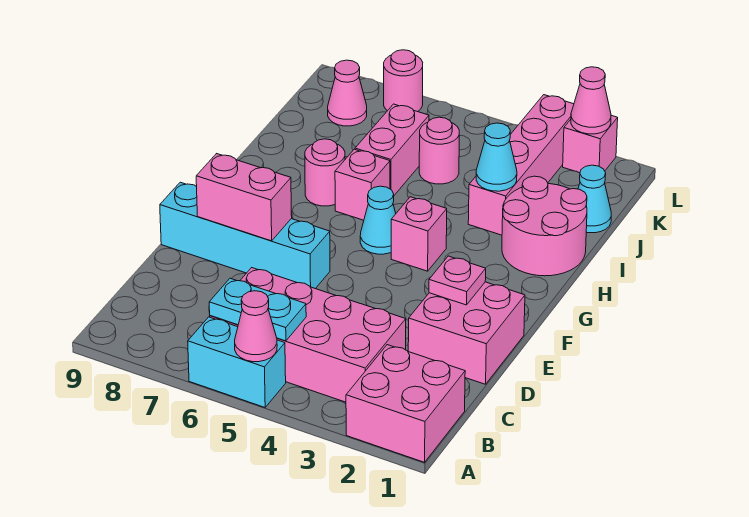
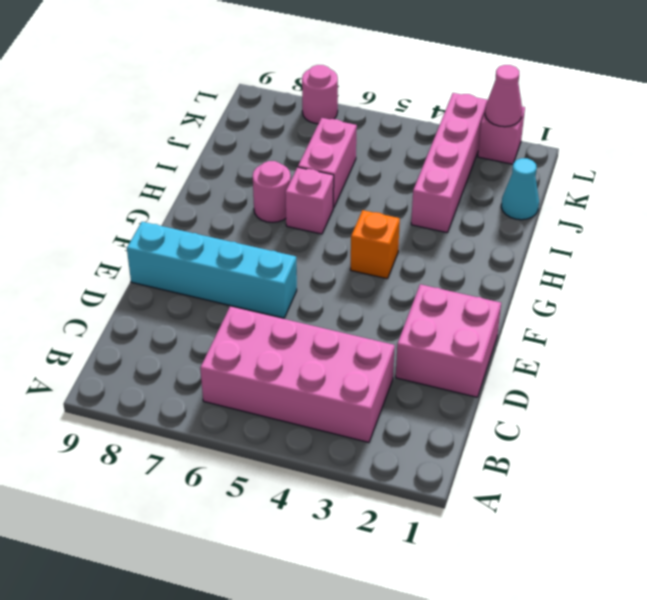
orange brick G4 level 1 -> pink brick G4 level 1
none -> pink brick A1:B2 level 1
none -> cyan brick A5:A6 level 1
none -> cyan cone G5 level 1

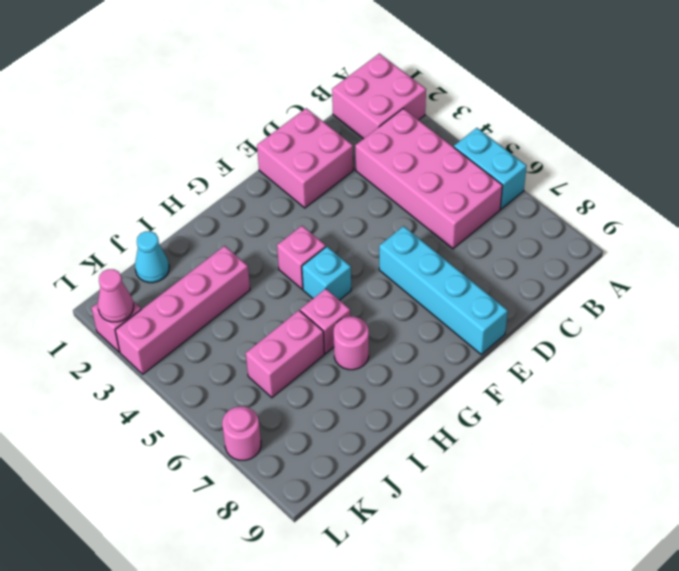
cyan brick G5 level 1 -> cyan cone G5 level 1
none -> pink round brick H1:I2 level 1
none -> pink round brick J5 level 1
none -> pink cone K8 level 1

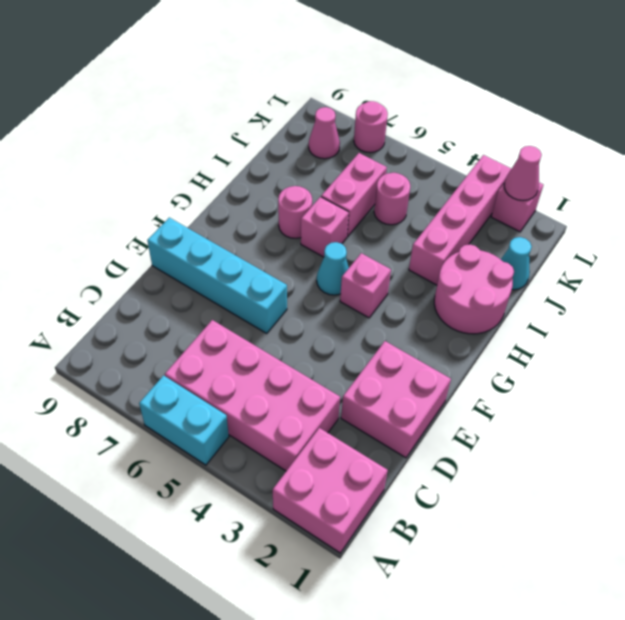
none -> pink cone A5 level 2
none -> cyan plate B5:B6 level 2
none -> pink plate E2 level 2

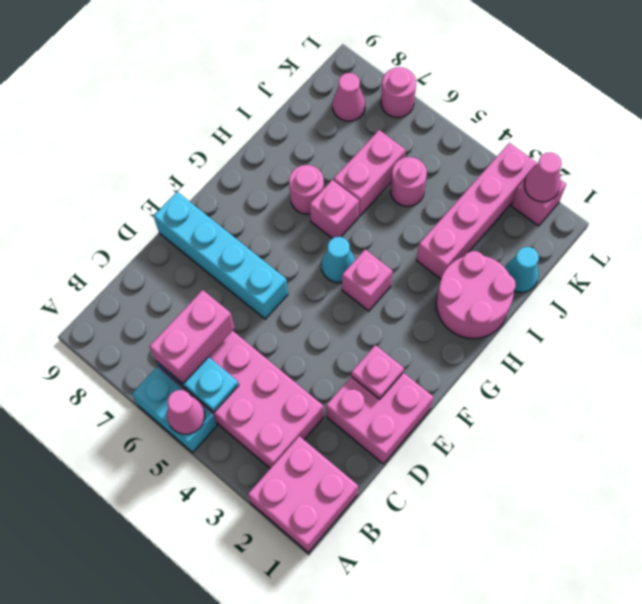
pink brick B6:C6 level 3 -> pink brick E7:E8 level 2
none -> cyan cone I3 level 2

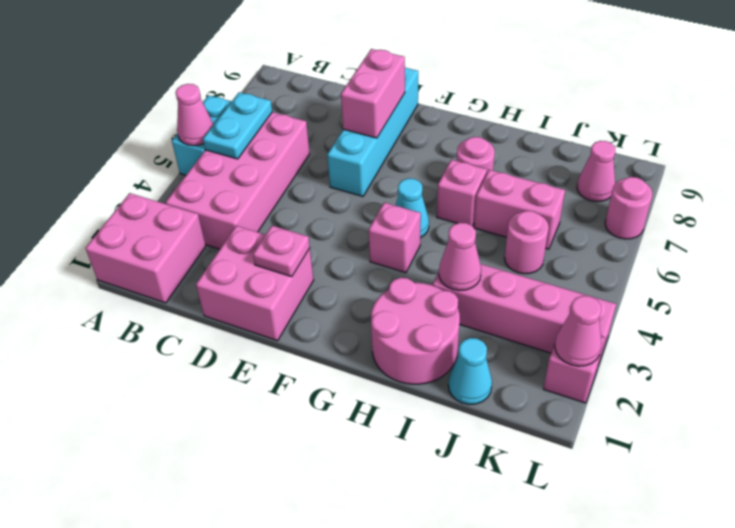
pink cone I3 level 2 -> cyan cone I3 level 2

